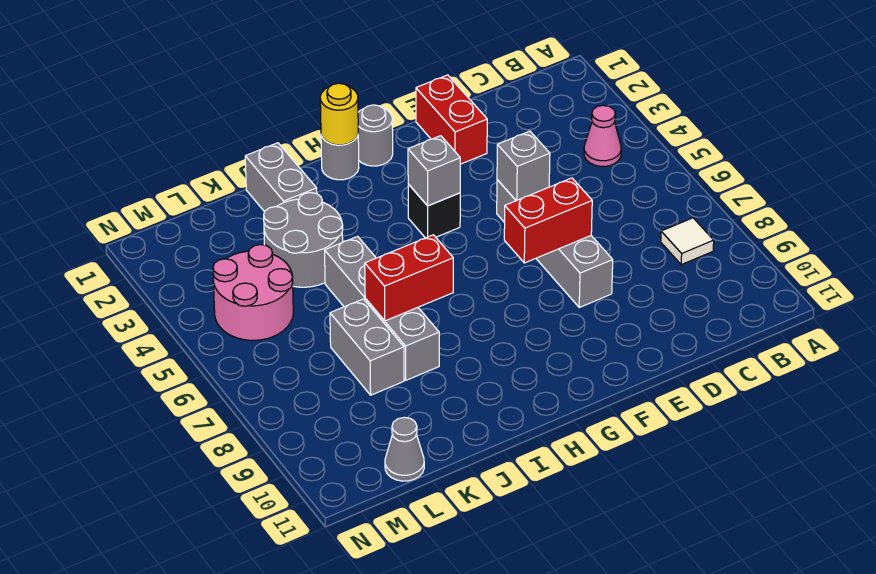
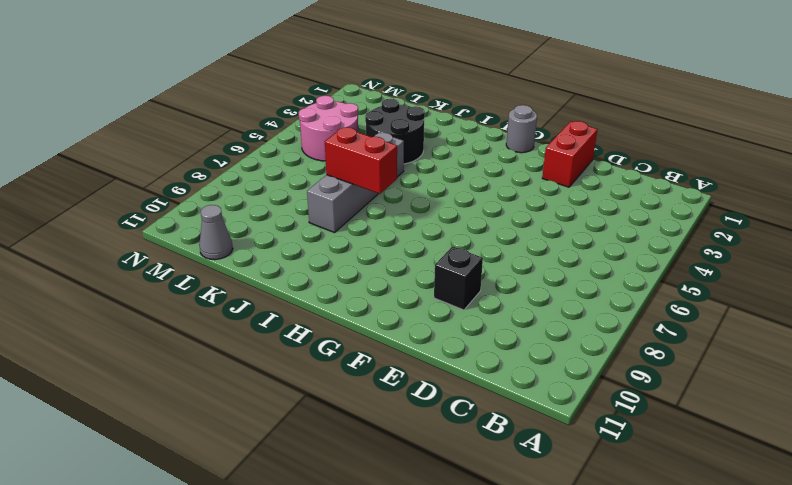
black brick E9 level 1 -> black brick G4 level 1
black round brick J3:K4 level 1 -> grey round brick J3:K4 level 1
none -> pink cone B4 level 1
none -> white tile B8 level 1
none -> grey brick E5:E8 level 1

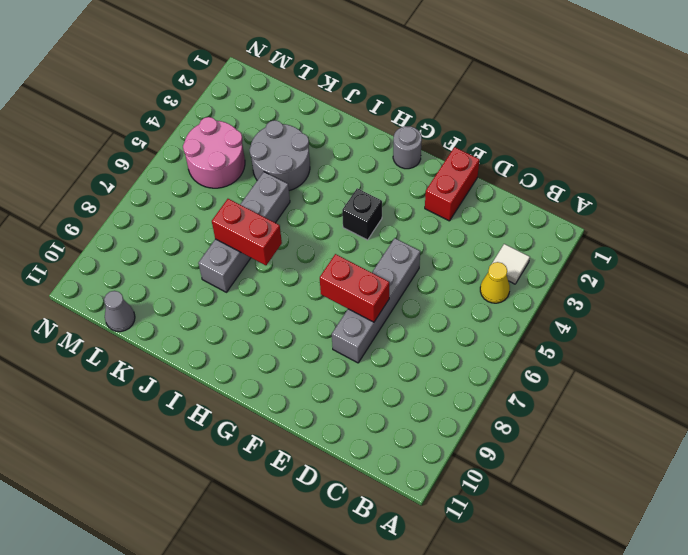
white tile B3 level 1 -> white tile B8 level 1
yellow cone B4 level 1 -> pink cone B4 level 1
none -> grey round brick H1 level 1
none -> grey brick J1:J2 level 1
none -> grey brick K7:K8 level 1

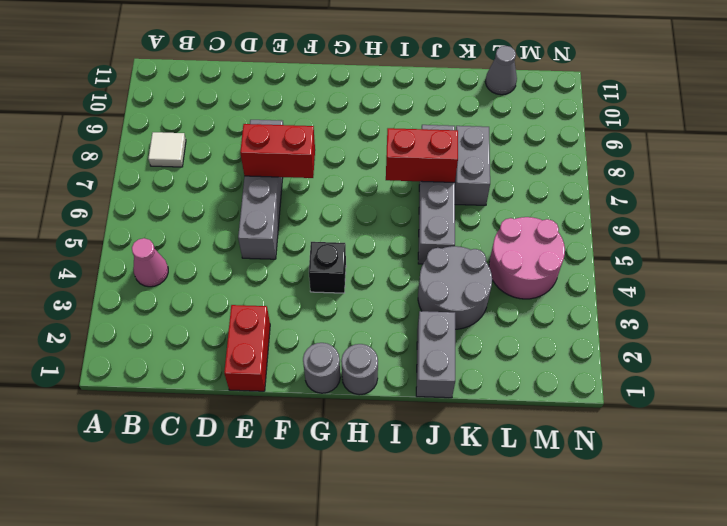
none -> grey brick E5 level 2
none -> grey brick G4 level 2
none -> yellow round brick H1 level 2

